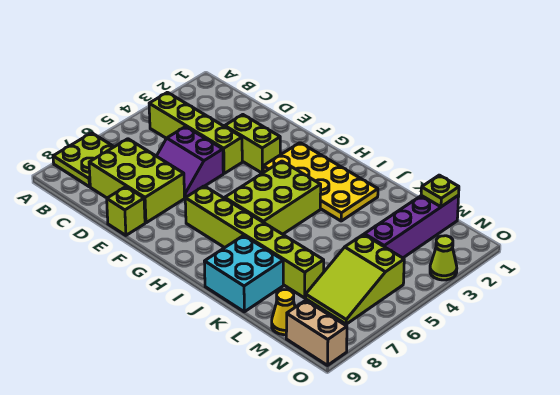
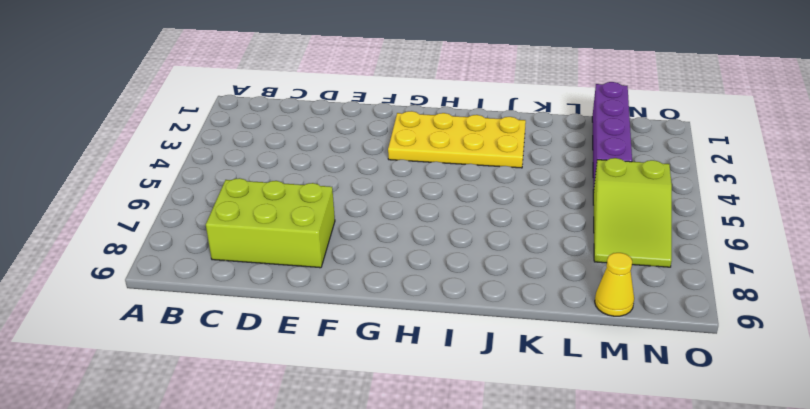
none -> lime plate A7:B8 level 1
none -> lime brick B4:E4 level 1
none -> purple slope D5:E6 level 1 top 5

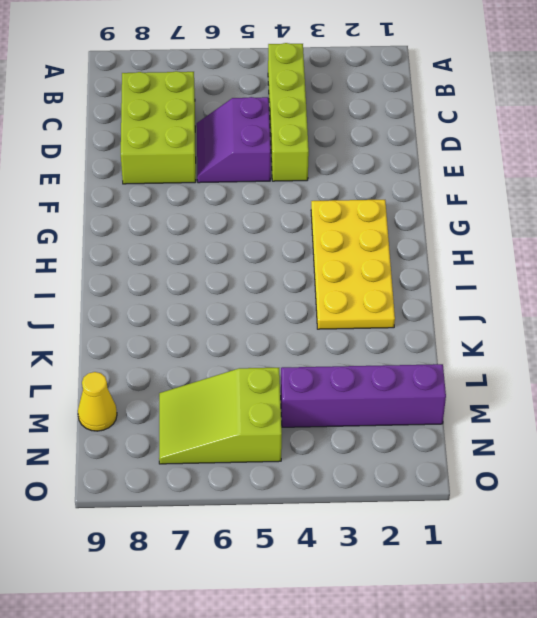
none -> lime plate A7:B8 level 1
none -> lime brick E3:F3 level 1
none -> lime brick E9 level 1

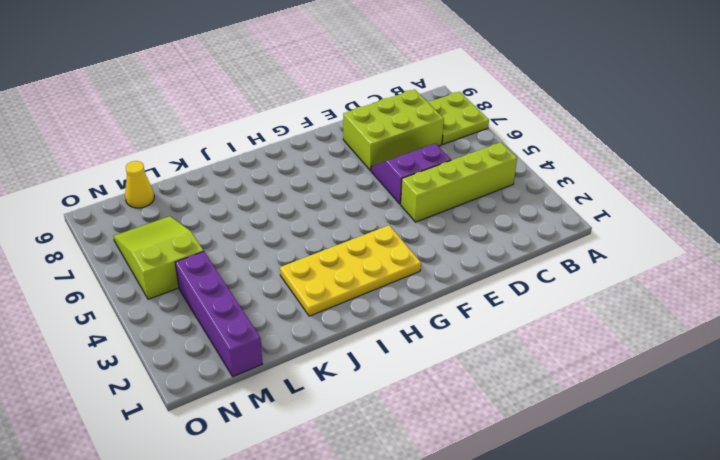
none -> lime brick E3:F3 level 1
none -> lime brick E9 level 1
none -> lime brick G7:L7 level 1

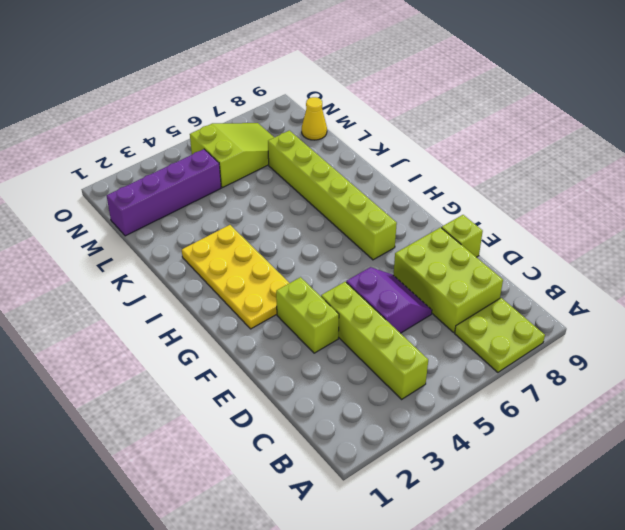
none -> lime brick H4:I6 level 1
none -> cyan brick J8:K9 level 1
none -> tan brick N9:O9 level 1

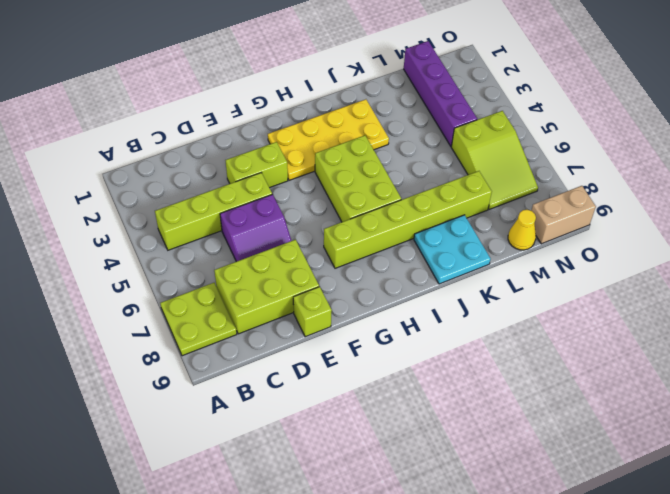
cyan plate J8:K9 level 1 -> cyan brick J8:K9 level 1
none -> lime cone O3 level 1
none -> lime plate M1 level 2

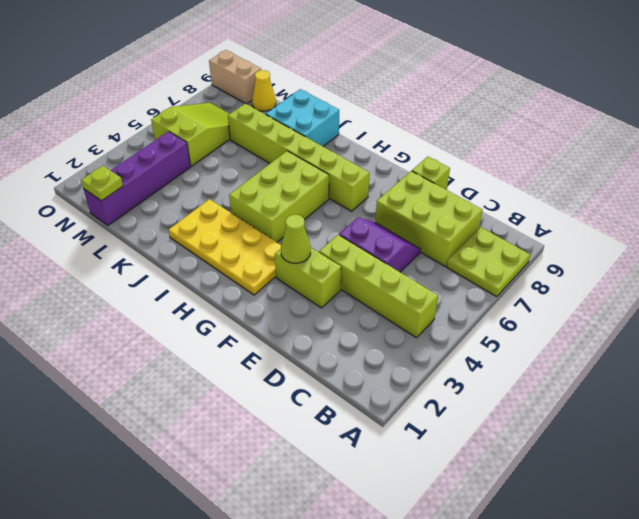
lime cone F3 level 2 -> lime cone O3 level 1

